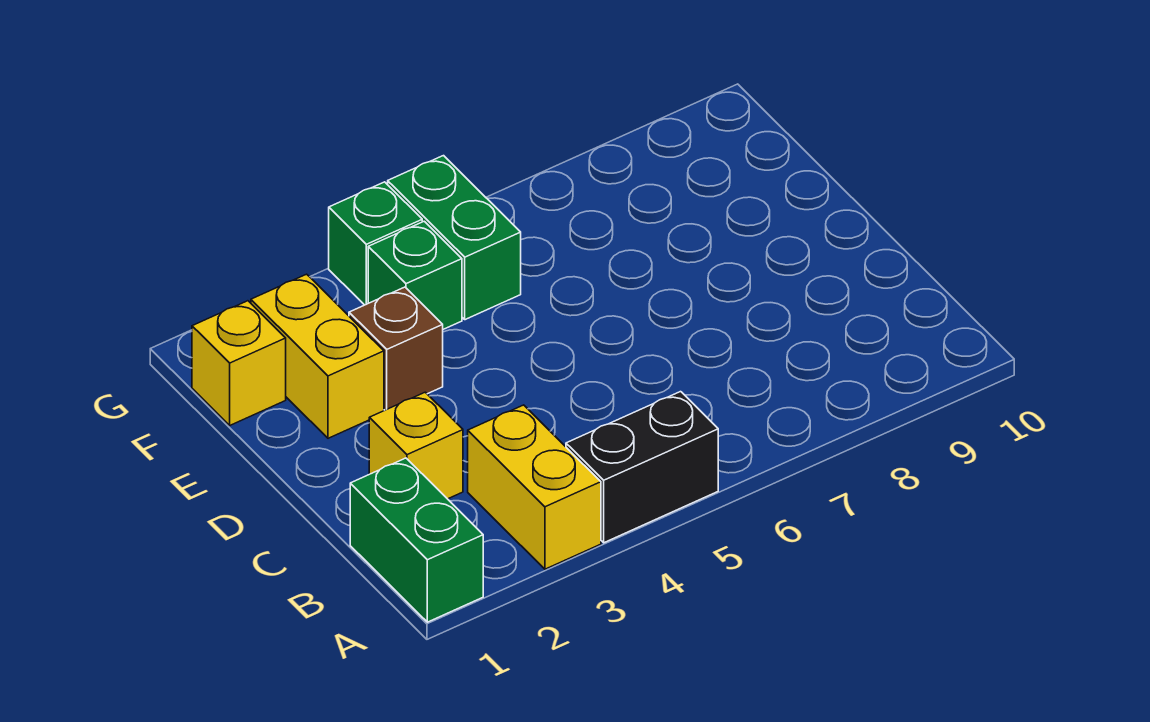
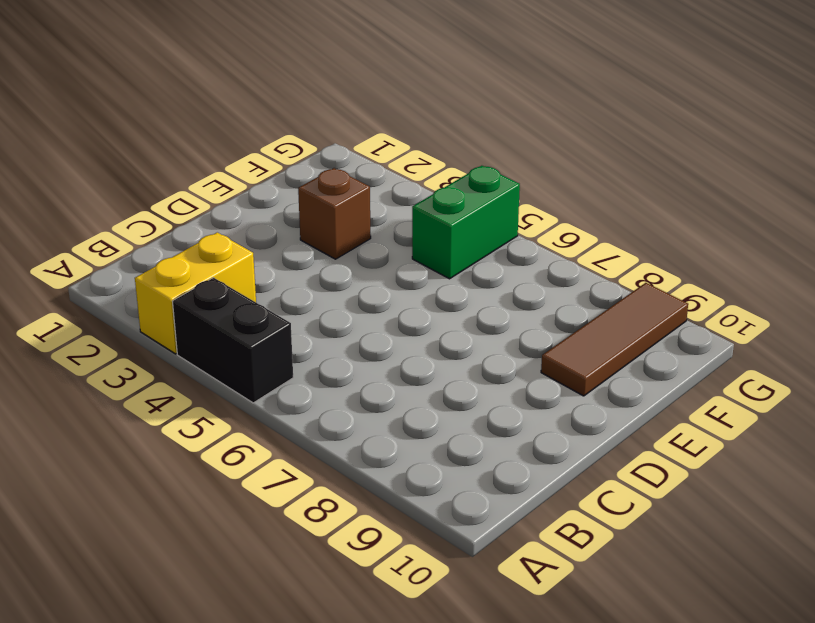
brown tile E9:G9 level 1 -> none
none -> green brick A1:B1 level 1
none -> yellow brick C2 level 1

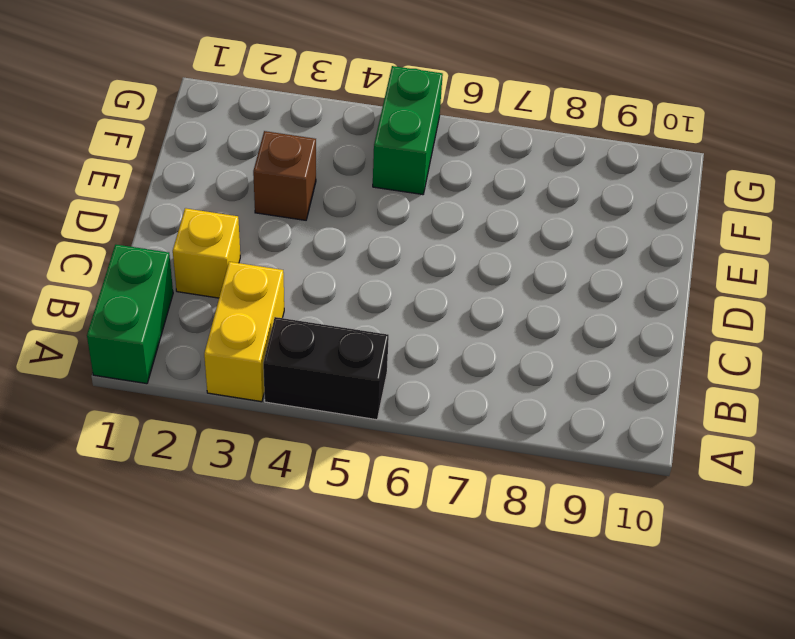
none -> yellow brick E2:F2 level 1
none -> yellow brick F1 level 1

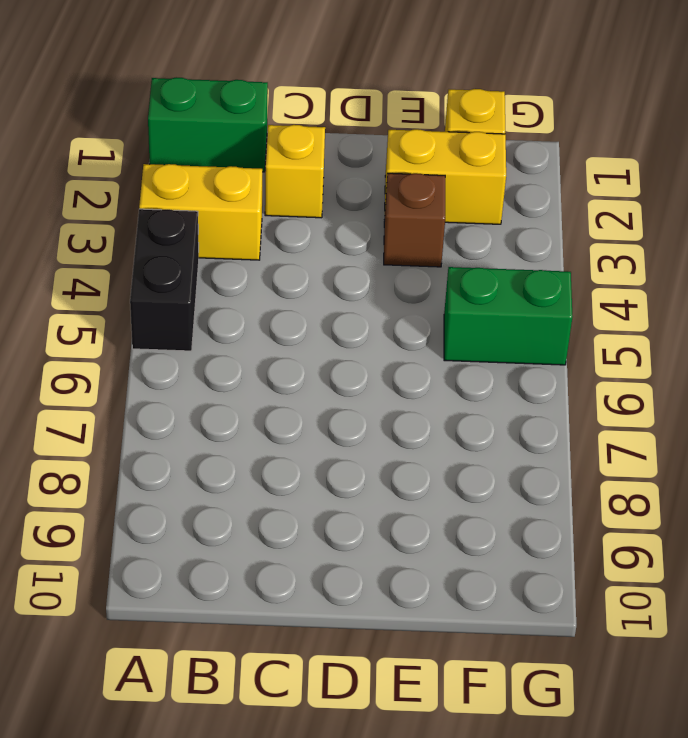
none -> green brick F4 level 1
none -> green brick G4 level 1

